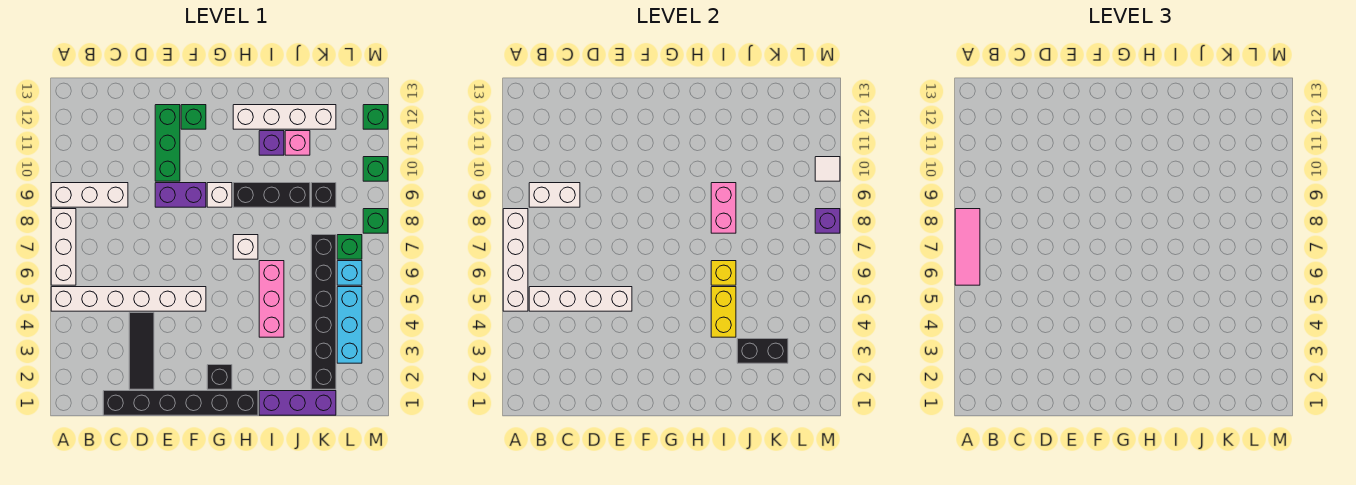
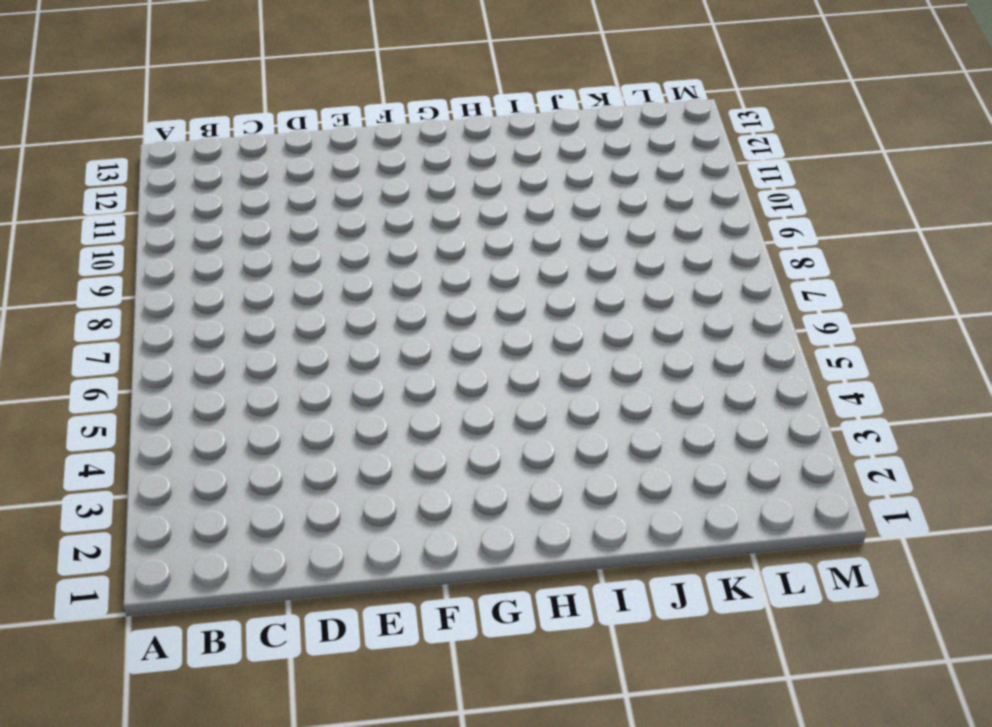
none -> white brick A5:F5 level 1
none -> white brick A6:A8 level 1
none -> white brick A9:C9 level 1
none -> black brick C1:H1 level 1

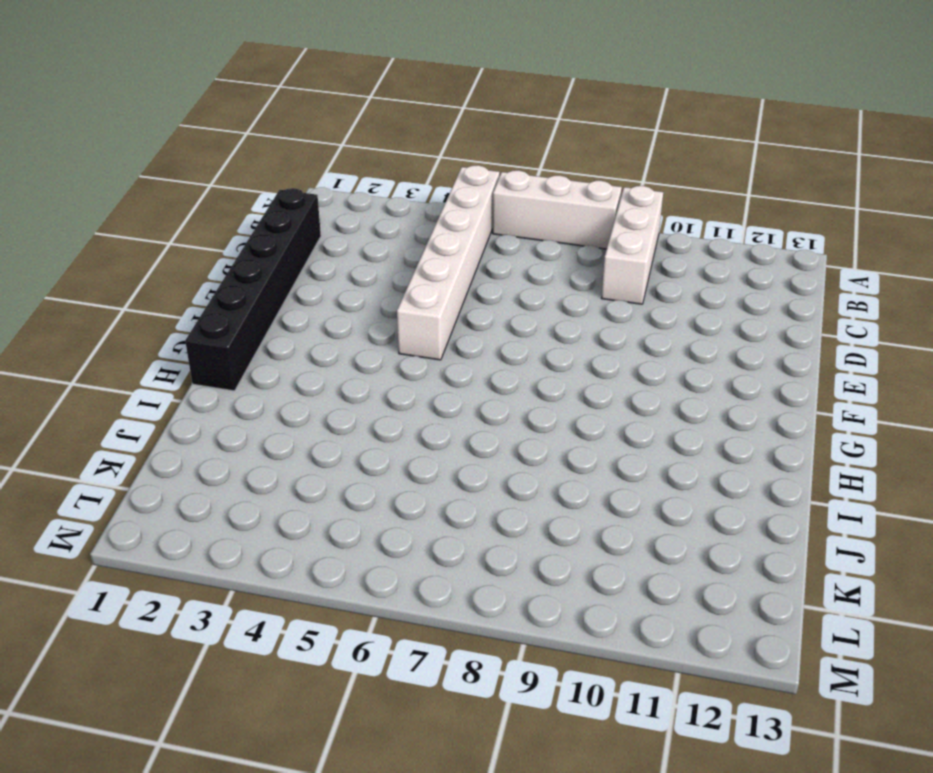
none -> black tile D2:D4 level 1
none -> purple brick E9:F9 level 1
none -> green brick E10:E12 level 1
none -> green brick F12 level 1

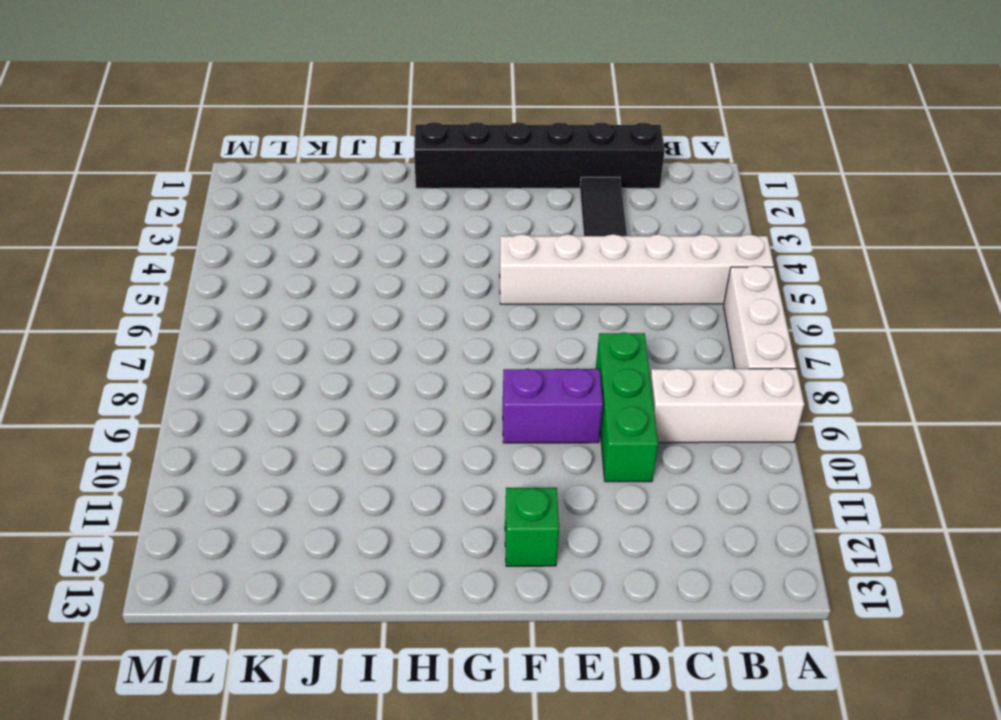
green brick D8:D10 level 1 -> green brick E10:E12 level 1
none -> black brick G2 level 1
none -> white brick G9 level 1
none -> white brick H7 level 1
none -> black brick H9:J9 level 1

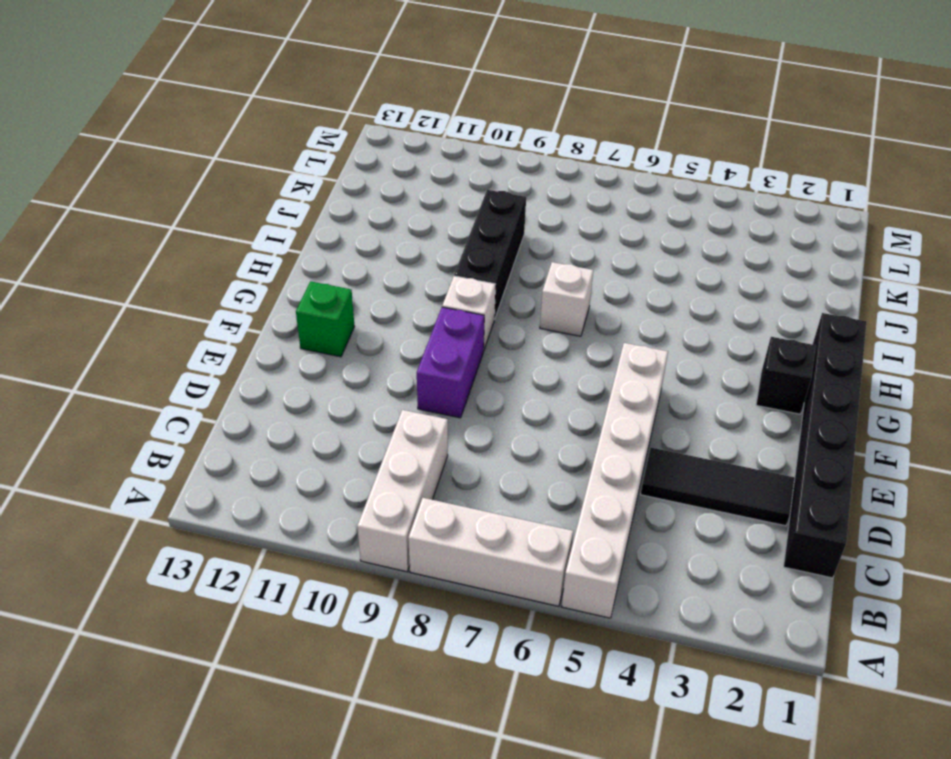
none -> green brick E10:E12 level 1
none -> white brick H12:K12 level 1
none -> purple brick I1:K1 level 1
none -> pink brick I4:I6 level 1

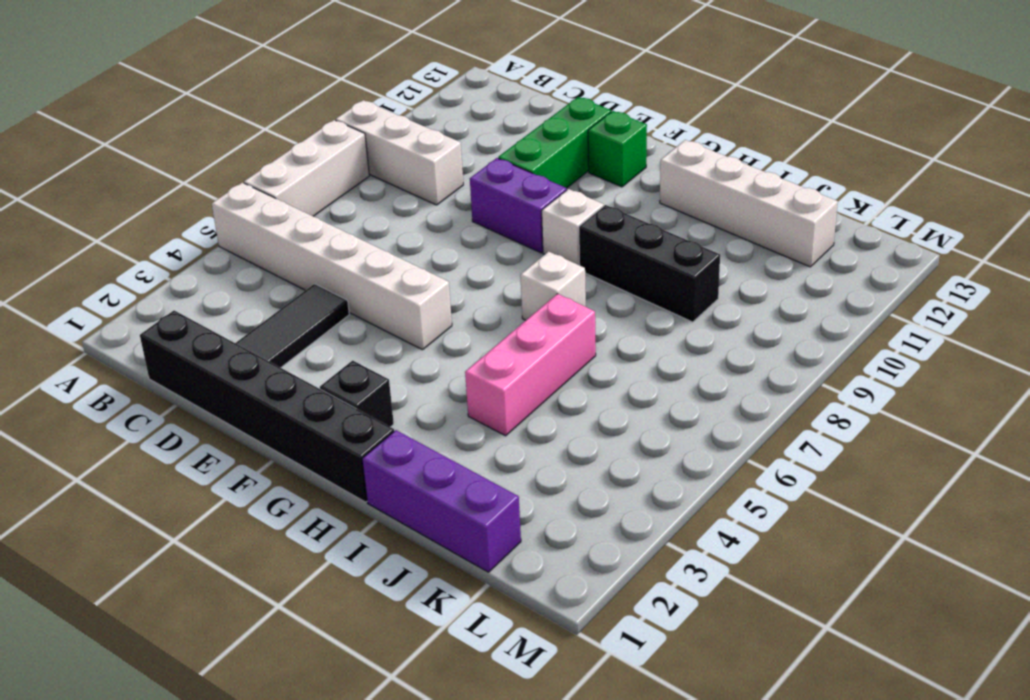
none -> purple brick I11 level 1
none -> pink brick J11 level 1
none -> black brick K2:K7 level 1
none -> black brick K9 level 1

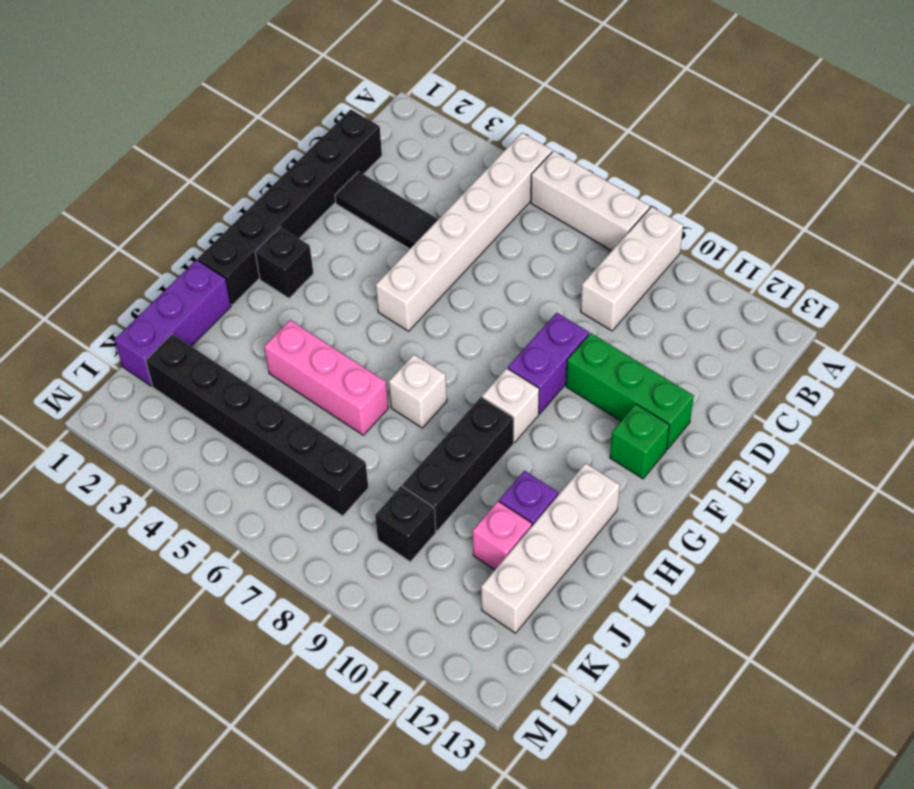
none -> cyan brick L3:L5 level 1
none -> cyan brick L6 level 1
none -> green brick L7 level 1
none -> green brick M8 level 1

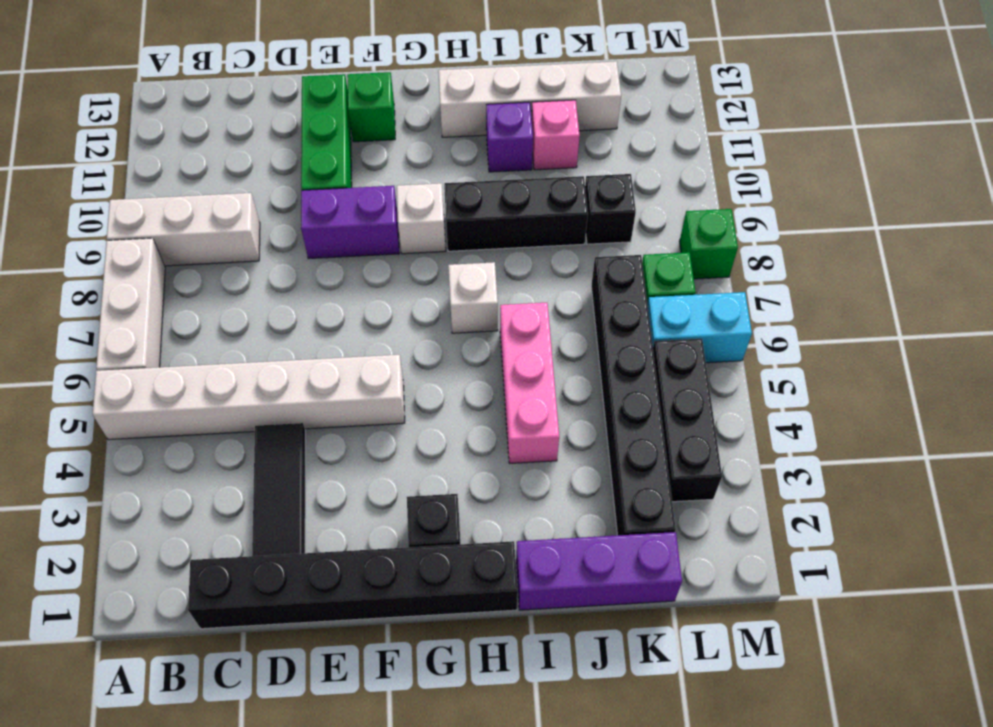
black brick L3:L5 level 1 -> cyan brick L3:L5 level 1
cyan brick L6:M6 level 1 -> cyan brick L6 level 1
none -> green brick M10 level 1
none -> green brick M12 level 1
none -> white brick A5:A8 level 2
none -> white brick B5:E5 level 2

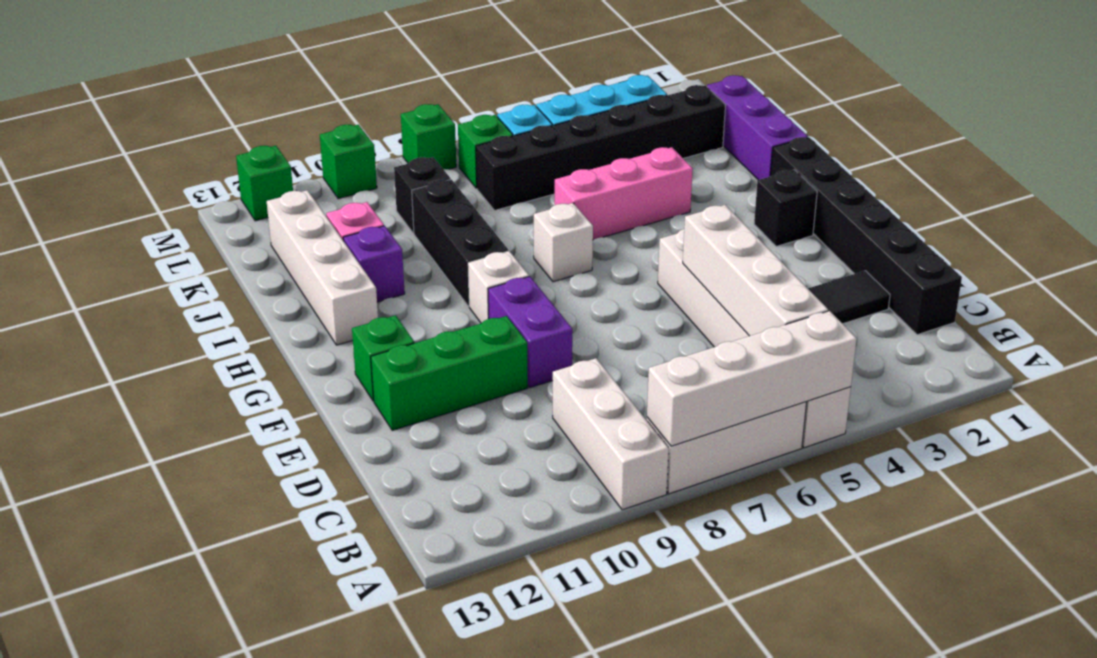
none -> white brick B9:C9 level 2
none -> yellow brick I4:I5 level 2
none -> yellow brick I6 level 2
none -> pink brick I8:I9 level 2

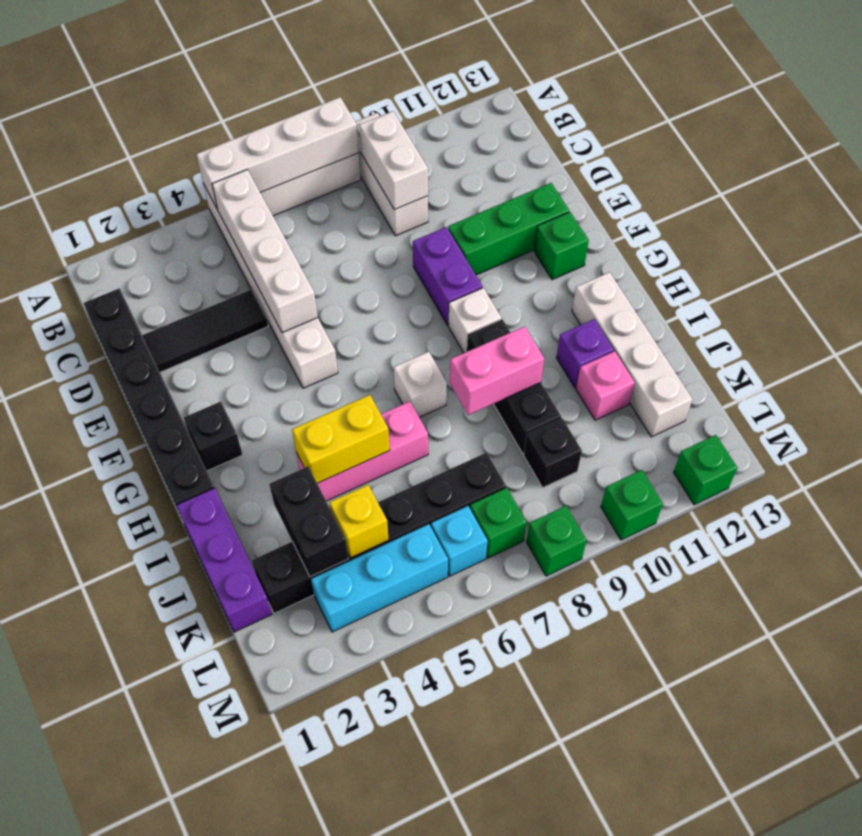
yellow brick K4 level 2 -> yellow brick I6 level 2
none -> purple brick M8 level 2
none -> white tile M10 level 2
none -> pink tile A6:A8 level 3

